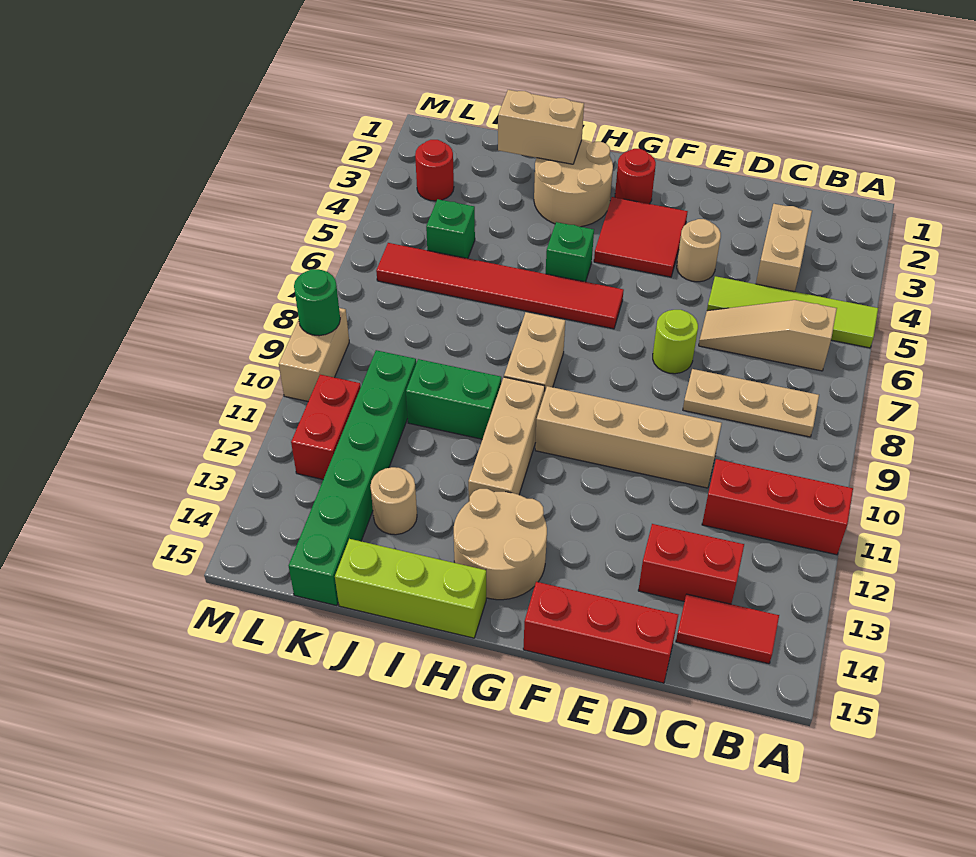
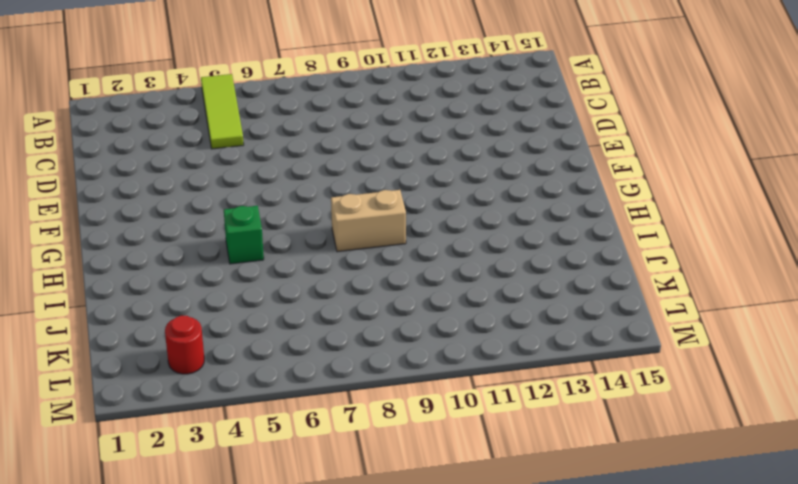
lime tile A5:C5 level 1 -> lime tile A5:D5 level 1
none -> red brick A11:C11 level 1
none -> tan slope B6:D6 level 1 top B
none -> tan plate B8:D8 level 1

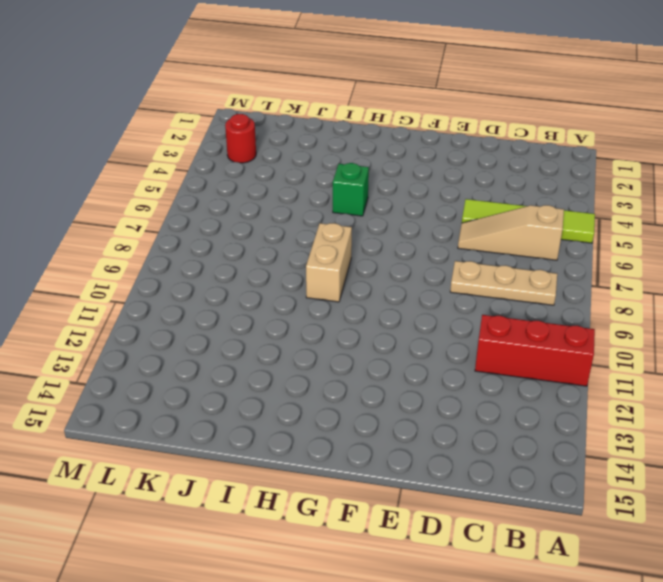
none -> red tile B14:C14 level 1
none -> tan brick C3:C4 level 1
none -> red brick C13:D13 level 1

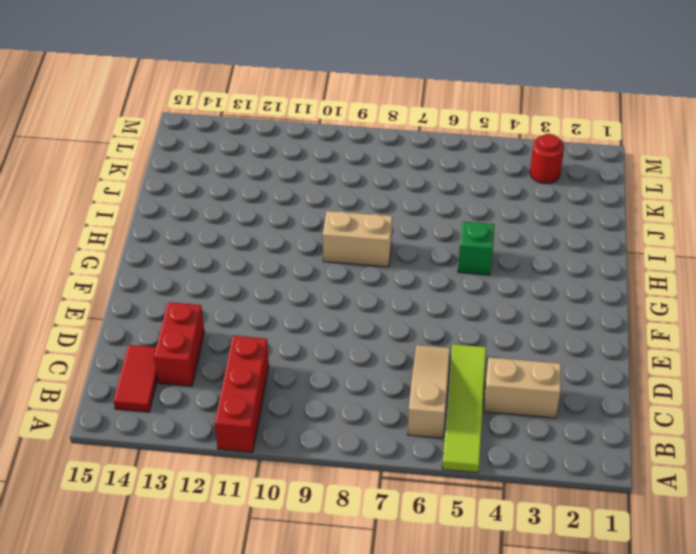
none -> tan plate B8:D8 level 1
none -> tan brick D10:G10 level 1
none -> red brick D15:F15 level 1

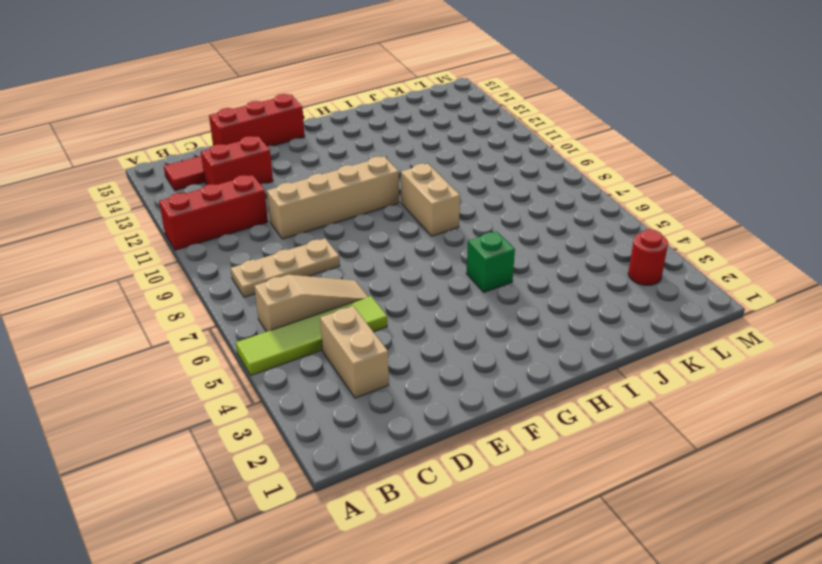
none -> tan round brick E4 level 1
none -> lime round brick E7 level 1
none -> red tile F3:G4 level 1

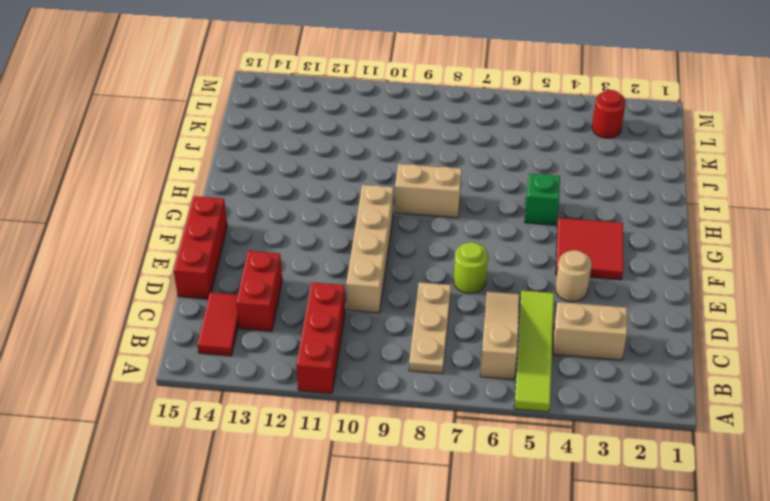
none -> red round brick G2 level 1
none -> red tile G6:L6 level 1
none -> tan round brick G13:H14 level 1

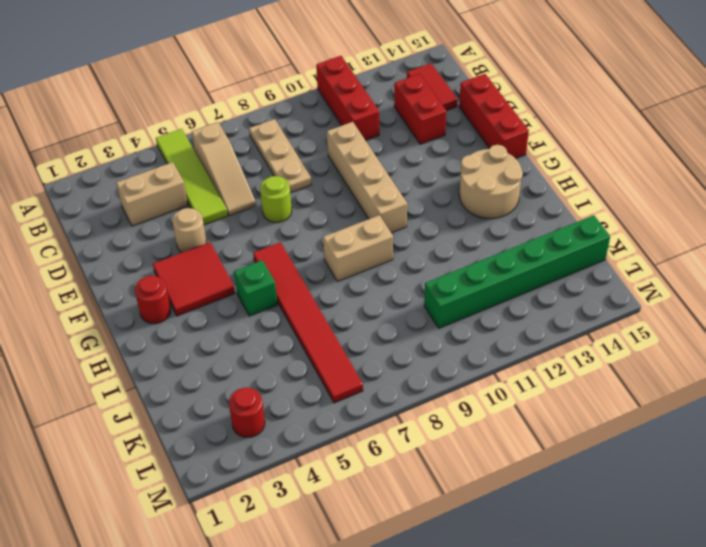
none -> tan round brick H2:I3 level 1
none -> tan brick H10:H12 level 1
none -> lime brick H15:J15 level 1

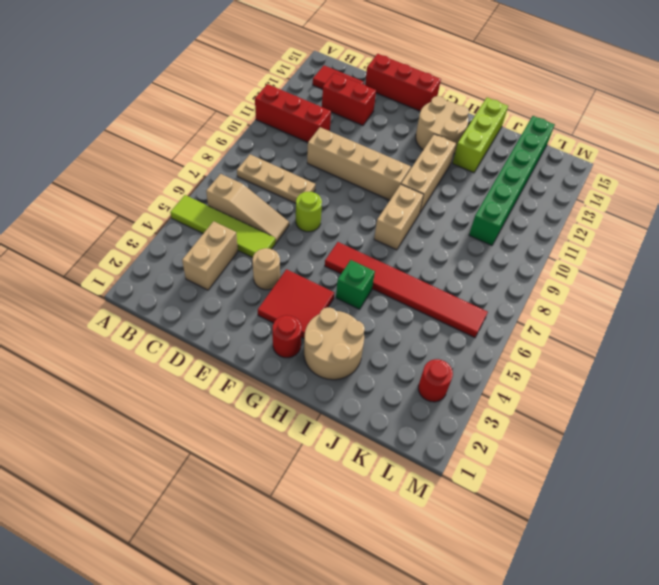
lime brick I13:I15 level 1 -> lime brick H15:J15 level 1
none -> green brick I10:J10 level 1
none -> tan round brick J13 level 1
none -> green brick K5 level 1

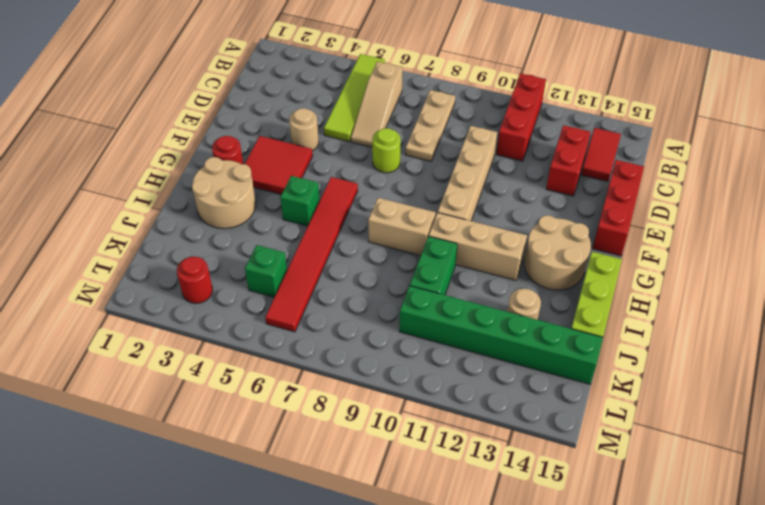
none -> tan brick C3:C4 level 1
none -> red brick L11:L12 level 1
none -> tan brick M9:M10 level 1

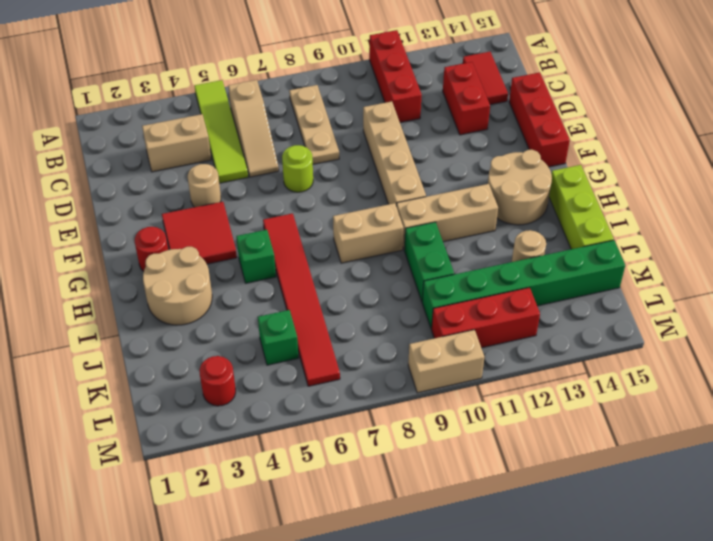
red brick L10:L12 level 1 -> red brick L11:L12 level 1
none -> tan brick I2:J2 level 2
none -> green round brick M9 level 2

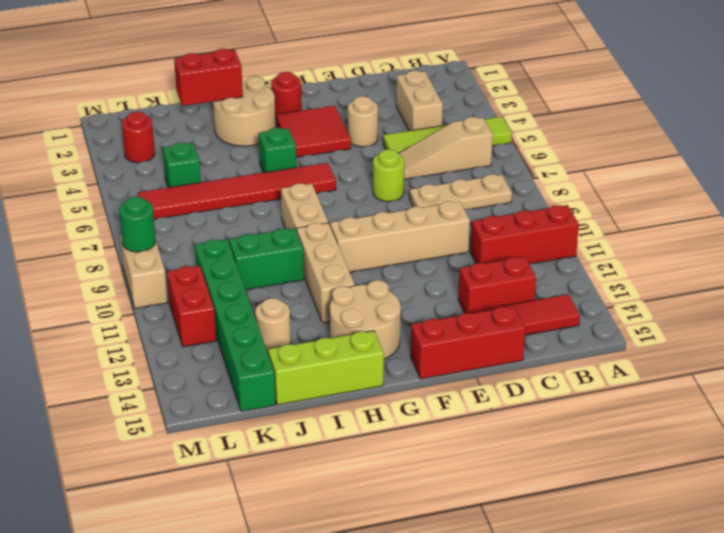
red brick I2:J2 level 2 -> tan brick I2:J2 level 2

